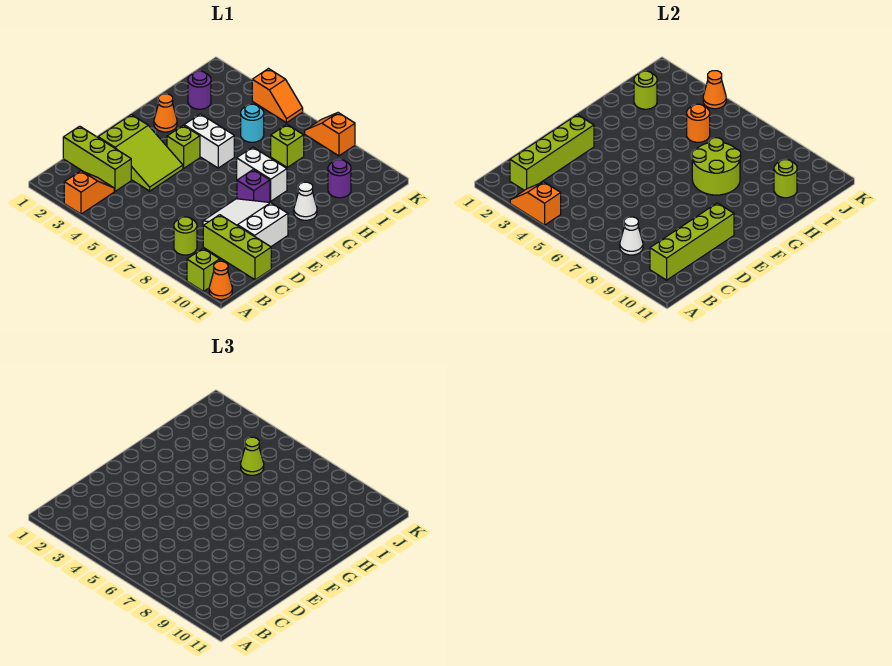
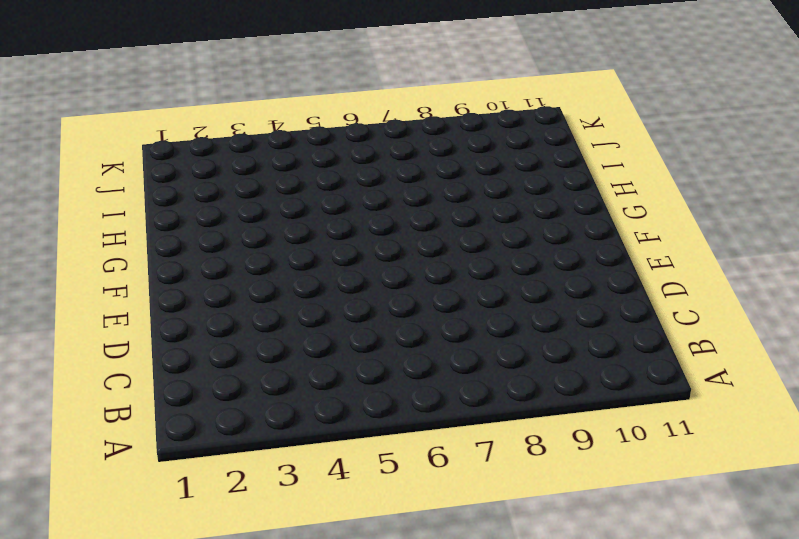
none -> orange slope A3:B3 level 1 top A
none -> lime brick A10 level 1
none -> orange cone A11 level 1
none -> lime round brick B8 level 1

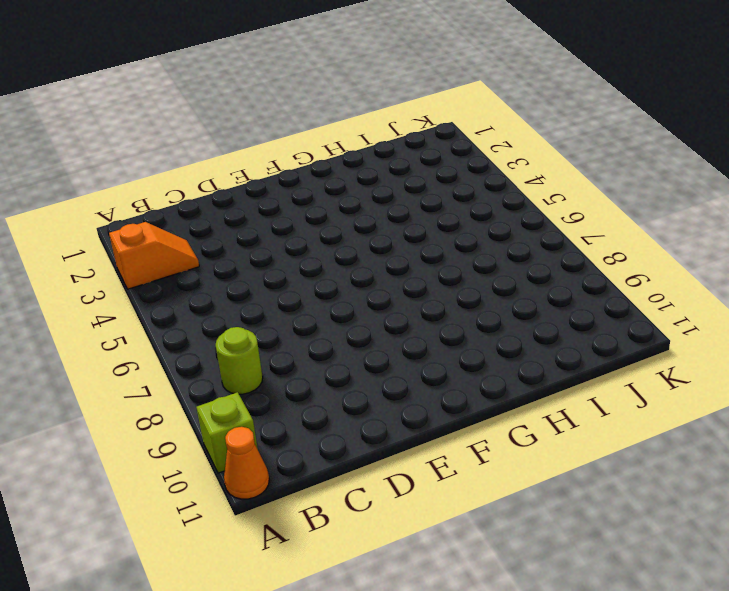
none -> lime brick C1:C3 level 1
none -> lime brick C9:C11 level 1
none -> lime slope D2:E4 level 1 top 2
none -> white slope D8:E10 level 1 top 10

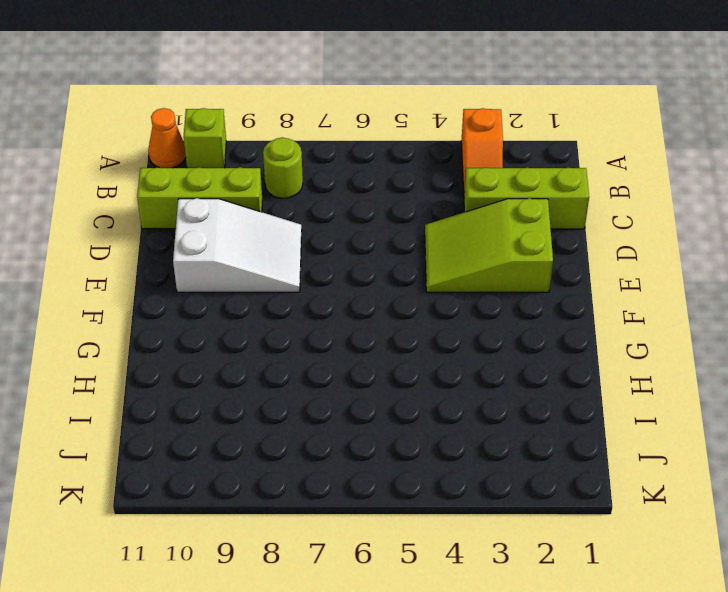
none -> lime brick F4 level 1
none -> purple brick F8 level 1
none -> orange cone G2 level 1
none -> white brick G4:G5 level 1

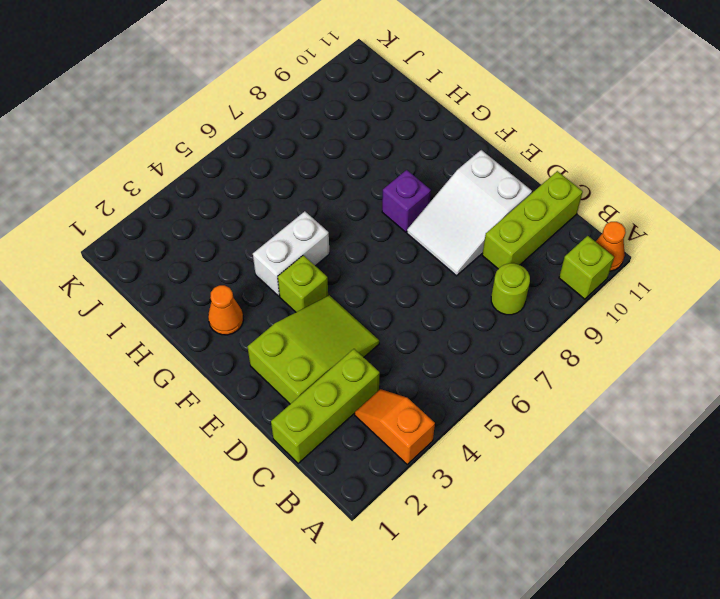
none -> white brick G7:G8 level 1
none -> white cone G10 level 1
none -> purple round brick I2 level 1
none -> cyan round brick I5 level 1

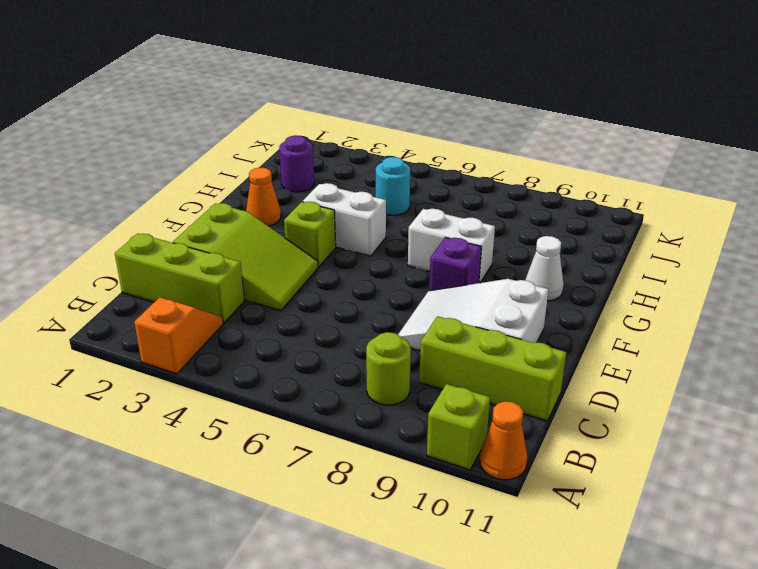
none -> lime brick I7 level 1
none -> purple round brick I10 level 1
none -> orange slope K4:K5 level 1 top 4
none -> orange slope K7:K8 level 1 top 8

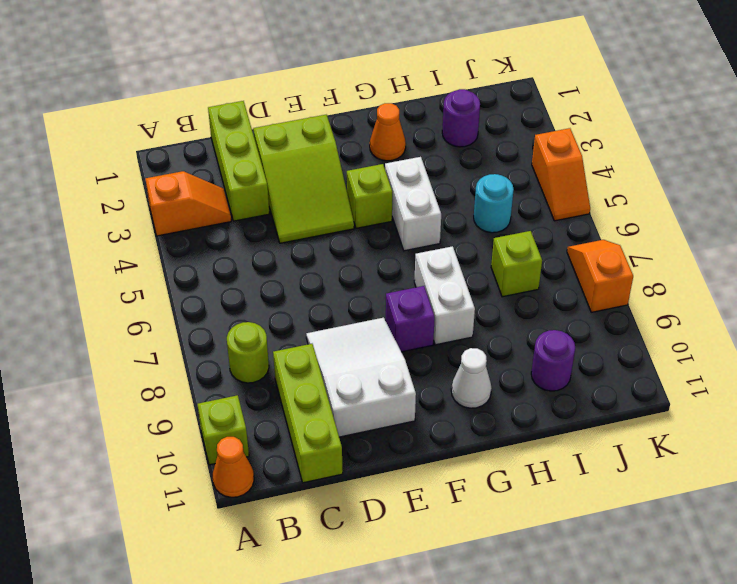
none -> orange slope A3:A4 level 2 top 4
none -> lime brick B2:E2 level 2
none -> white cone B8 level 2
none -> lime brick B10:E10 level 2

